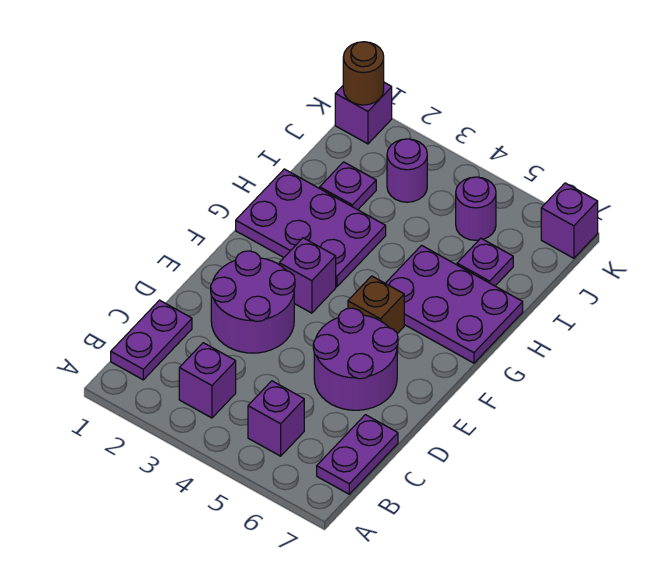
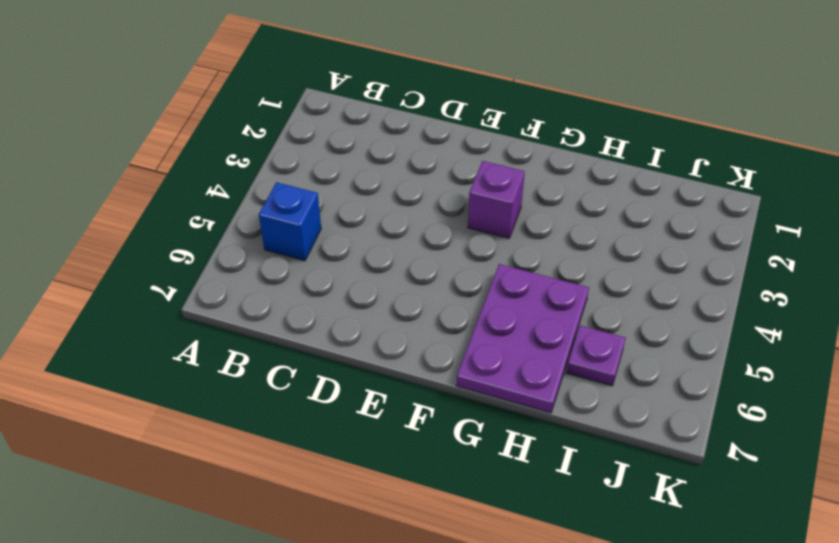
blue brick B5 level 1 -> purple brick B5 level 1
none -> purple plate B1:C1 level 1
none -> purple brick B3 level 1
none -> purple plate B7:C7 level 1

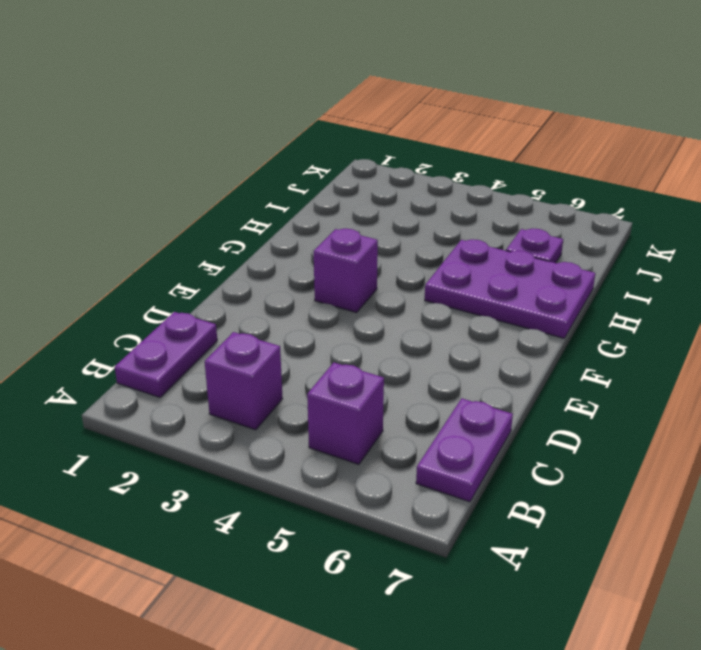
none -> purple round brick D2:E3 level 1
none -> purple round brick D5:E6 level 1
none -> brown brick F5 level 1

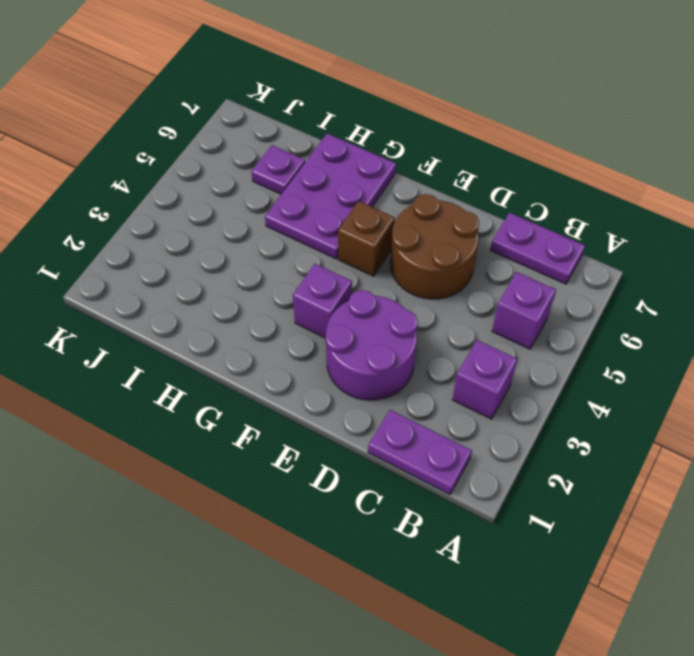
brown round brick D5:E6 level 1 -> purple round brick D5:E6 level 1
none -> purple plate G1:H3 level 1
none -> purple plate I2 level 1
none -> purple round brick J3 level 1

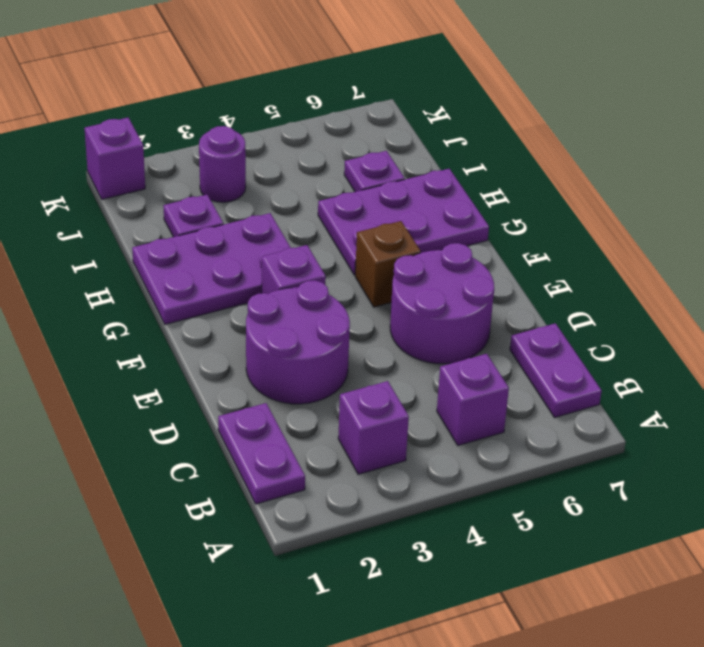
none -> purple round brick J5 level 1
none -> purple brick K7 level 1
none -> brown round brick K1 level 2

